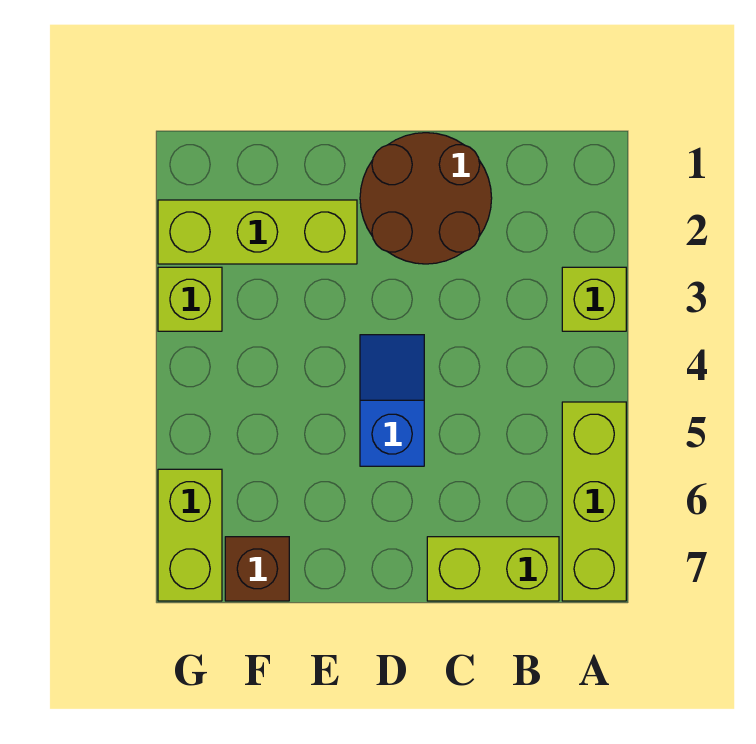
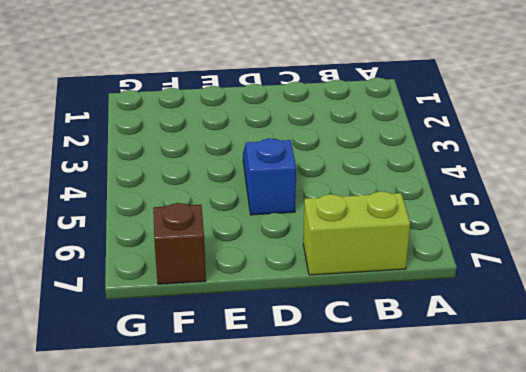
none -> lime brick A3 level 1
none -> lime brick A5:A7 level 1

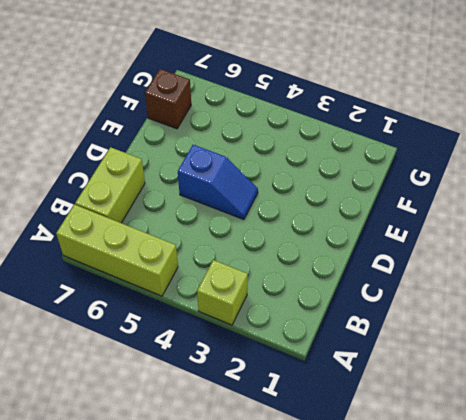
none -> brown round brick C1:D2 level 1
none -> lime brick E2:G2 level 1

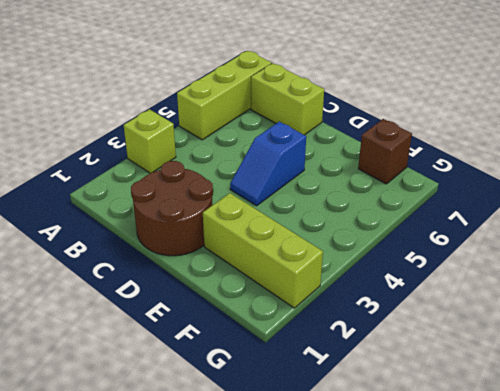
none -> lime brick G3 level 1
none -> lime brick G6:G7 level 1

